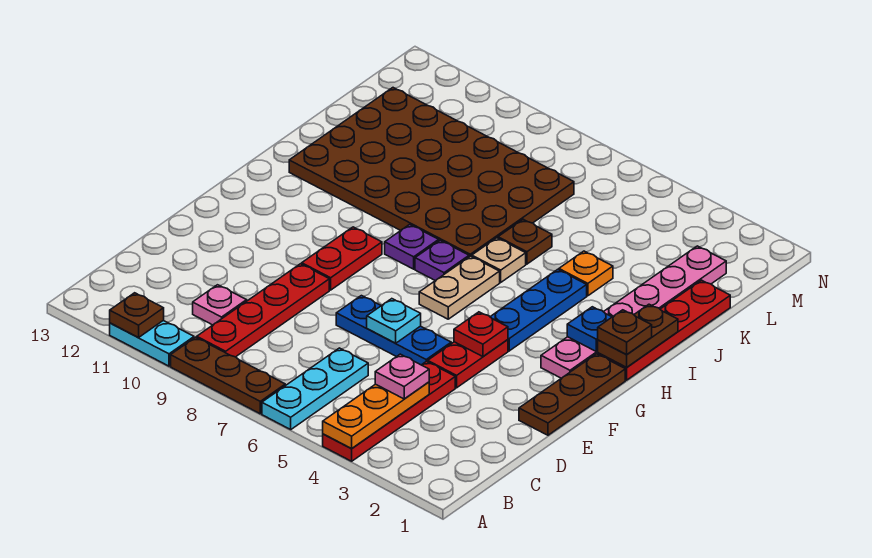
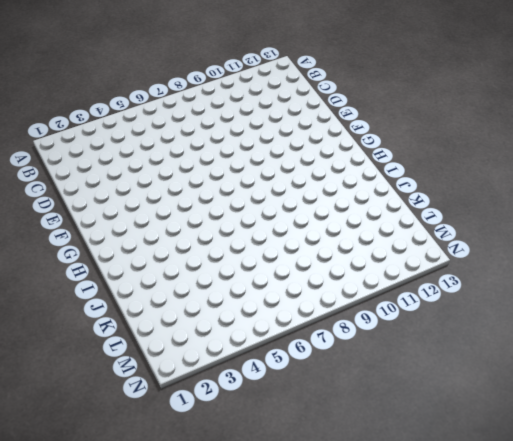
none -> red plate A4:D4 level 1
none -> cyan plate A6:C6 level 1
none -> brown plate A7:A9 level 1

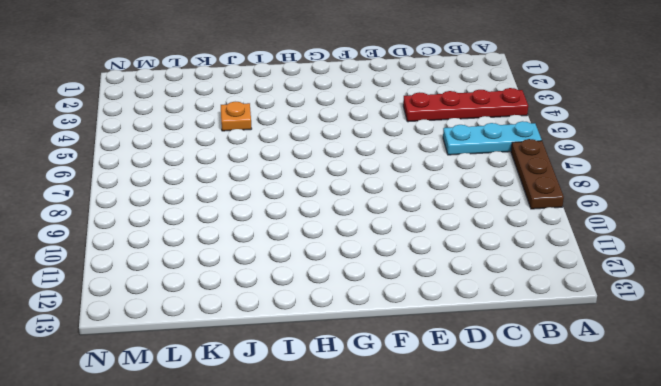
none -> cyan plate A10:A11 level 1
none -> red plate B9:E9 level 1
none -> pink plate C10 level 1

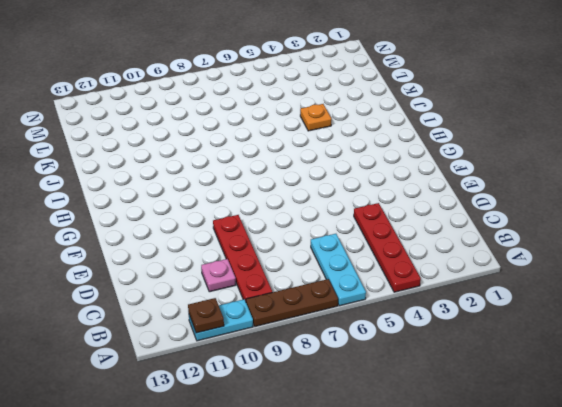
none -> brown plate E1:G1 level 1
none -> red plate E4:F4 level 1
none -> blue plate E5:E7 level 1

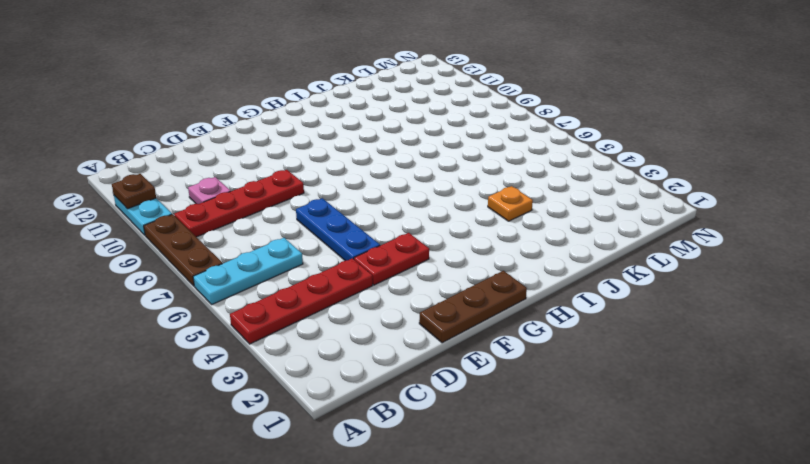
none -> red plate F9:G9 level 1
none -> pink plate G2:L2 level 1
none -> blue plate G4:I4 level 1

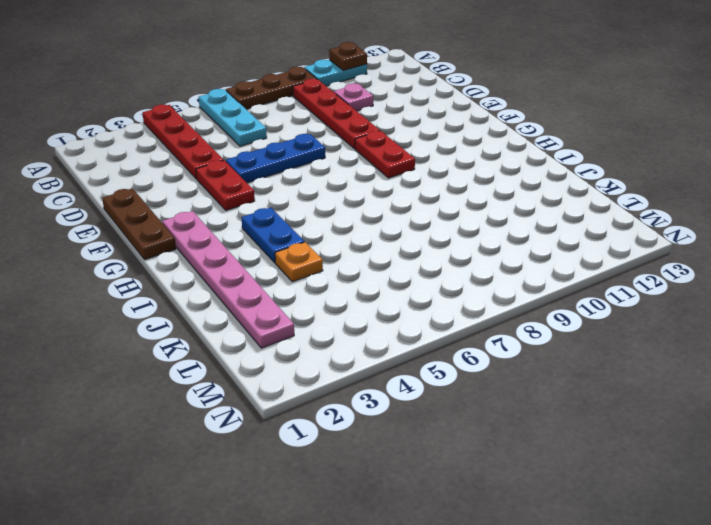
blue plate H4:I4 level 1 -> blue plate G4:I4 level 1
none -> tan plate G6:H6 level 1
none -> red plate H1:K1 level 1
none -> purple plate H7 level 1

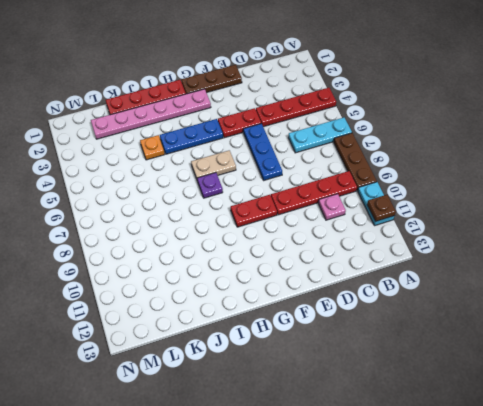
none -> purple plate H8 level 1
none -> tan plate I6 level 1
none -> brown plate I7:L12 level 1

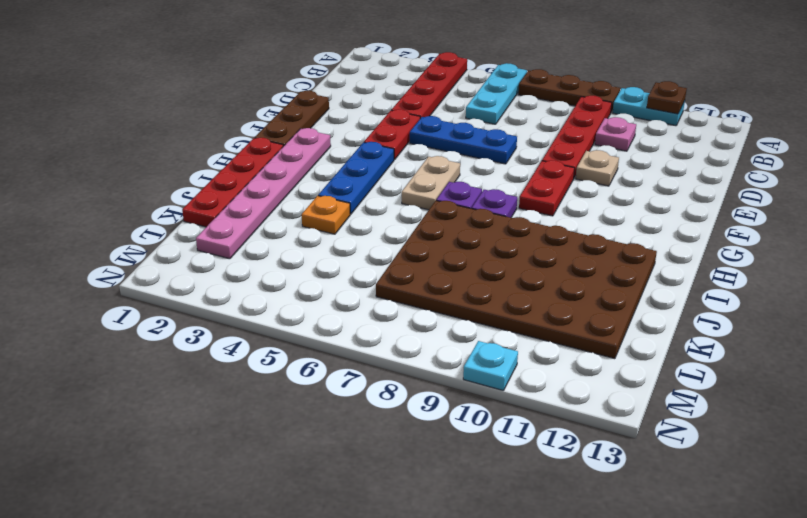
tan plate E10 level 1 -> tan plate I6 level 1
cyan plate N10 level 1 -> cyan plate E6 level 2
none -> brown plate J6 level 1
none -> orange plate A4:C4 level 2
none -> red plate F4 level 2

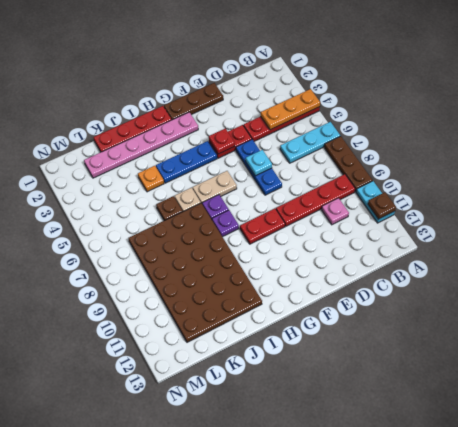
none -> brown plate H1:I1 level 2
none -> blue plate H2 level 2
none -> pink plate C4 level 3

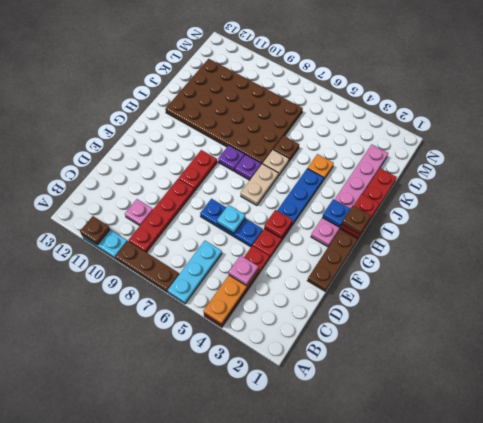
red plate H1:I1 level 2 -> brown plate H1:I1 level 2

